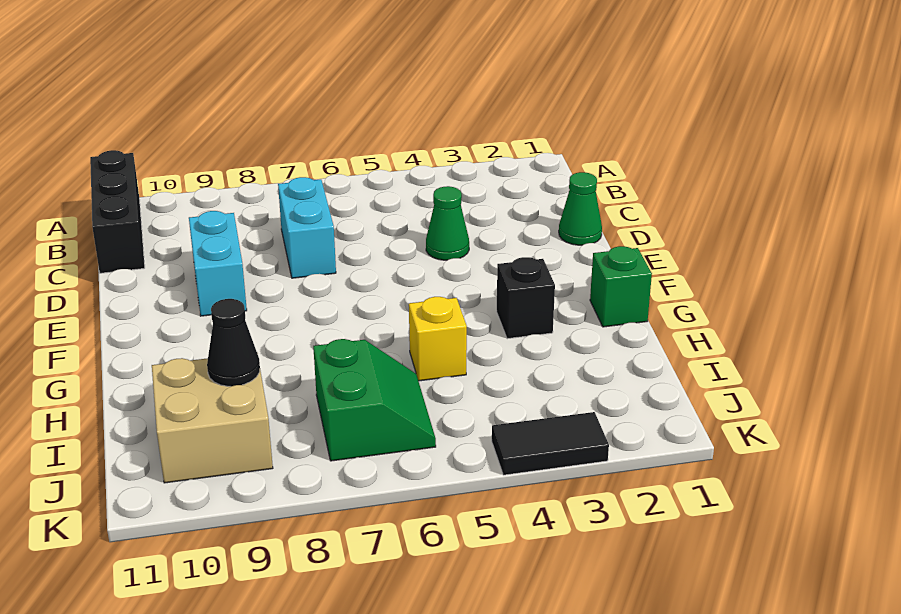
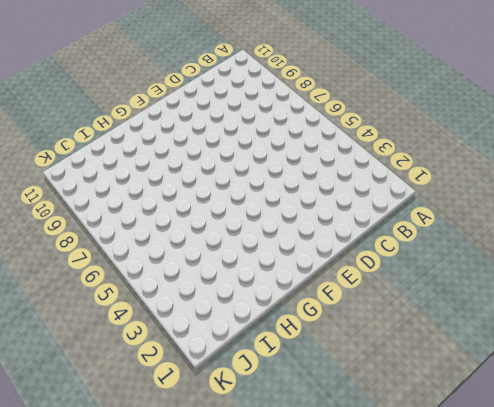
none -> black brick A11:C11 level 1
none -> cyan brick C7:D7 level 1
none -> green cone D1 level 1

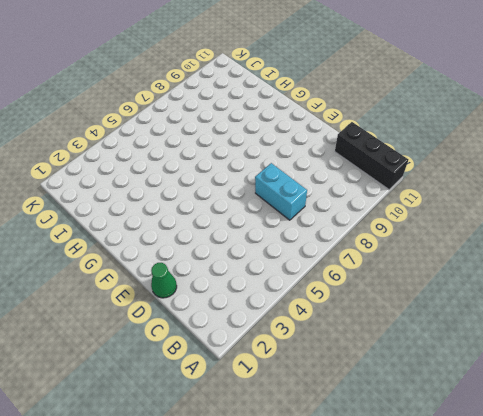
none -> green cone D4 level 1
none -> cyan brick D9:E9 level 1
none -> green brick G1 level 1

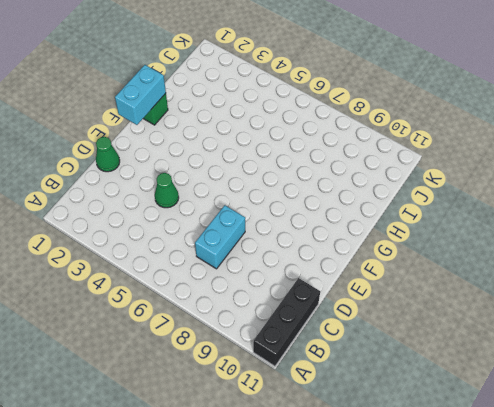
cyan brick F1:G1 level 2 -> cyan brick D9:E9 level 1
none -> black brick G3 level 1
none -> yellow brick H5 level 1
none -> green slope I6:J7 level 1 top 7

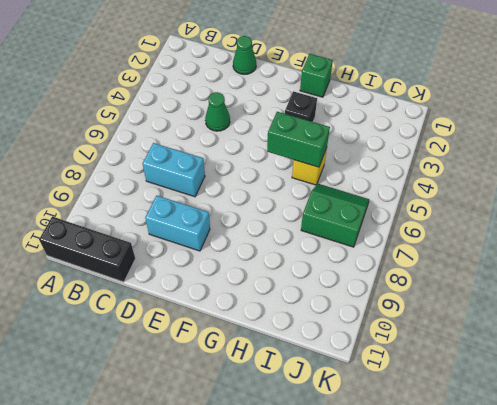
green brick G5:H5 level 2 -> none
none -> tan brick I9:J10 level 1
none -> black tile K3:K4 level 1
none -> black cone I9 level 2

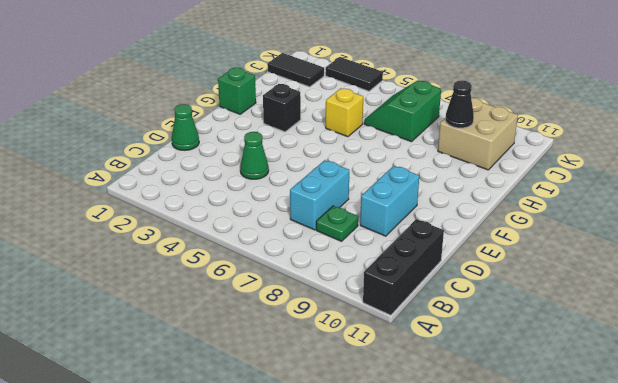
green plate C8 level 1 -> none
black tile J1:J2 level 1 -> none

